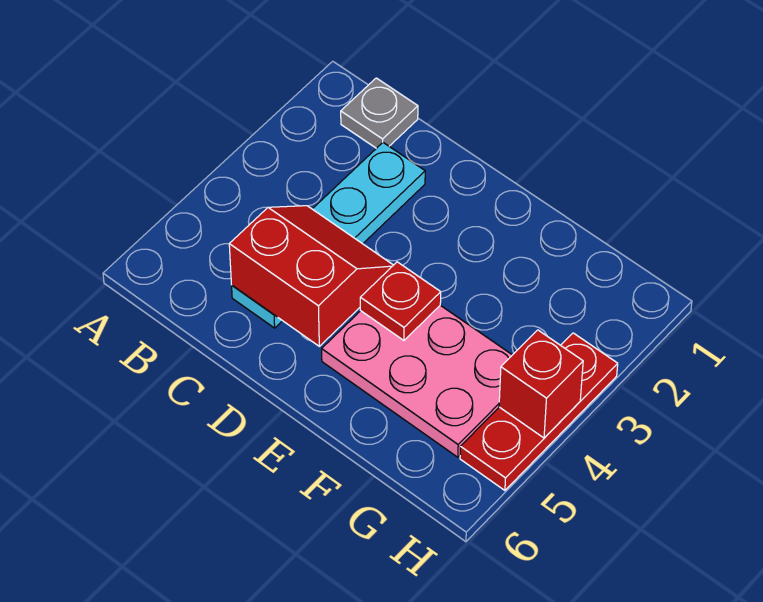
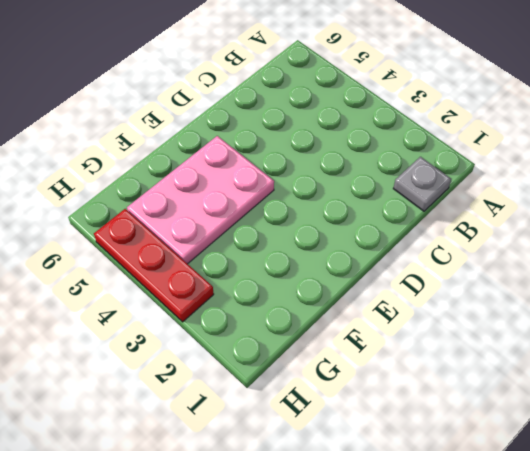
none -> cyan plate C2:C5 level 1
none -> red slope C4:D5 level 2 top 5

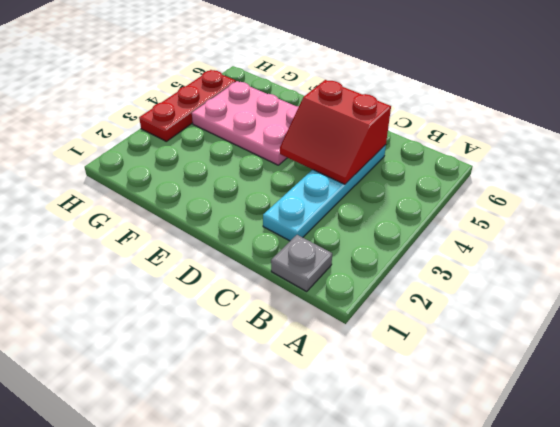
none -> red plate E4 level 2
none -> red brick H4 level 2

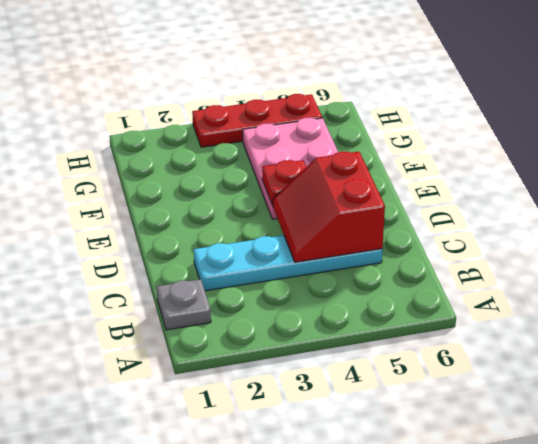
none -> red brick H4 level 2

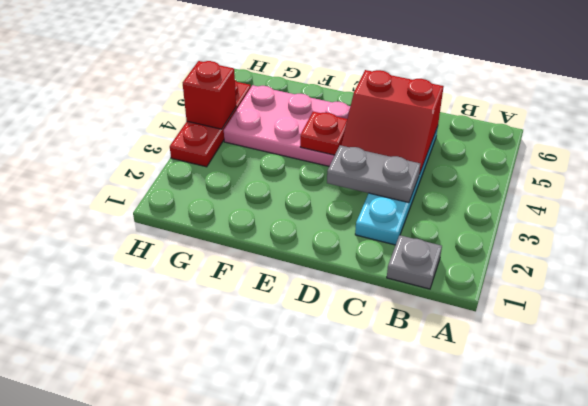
grey plate C3:D3 level 2 -> none

